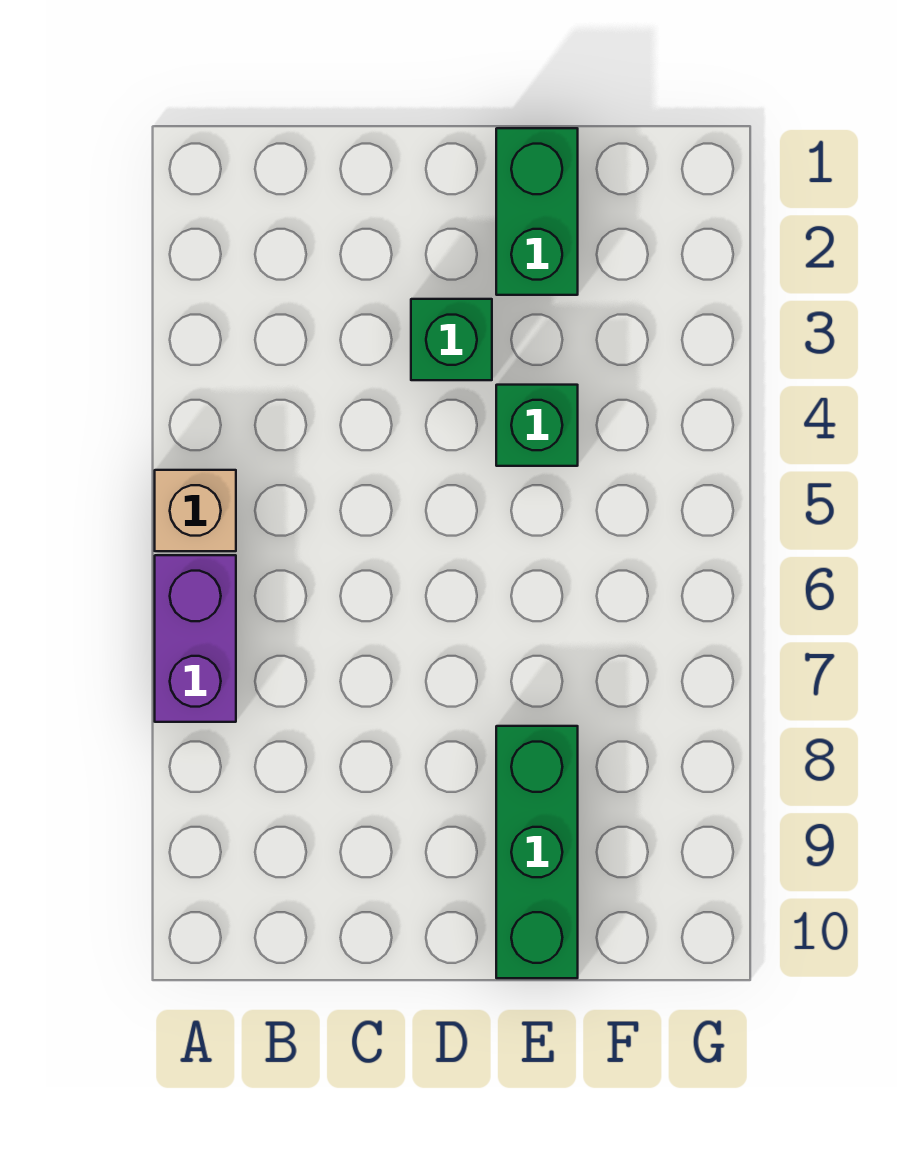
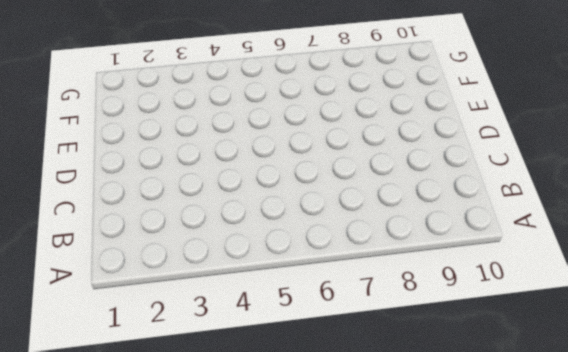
none -> tan brick A5 level 1
none -> purple brick A6:A7 level 1

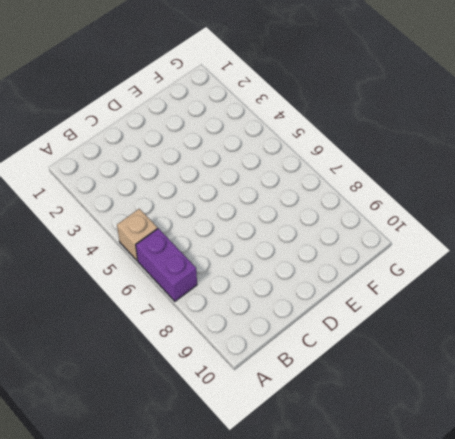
none -> green brick D3 level 1
none -> green brick E1:E2 level 1

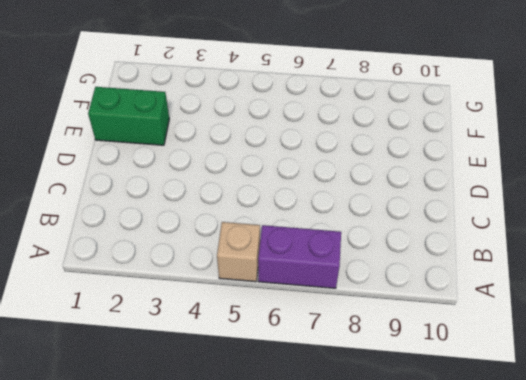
none -> green brick D3 level 1
none -> green brick E4 level 1

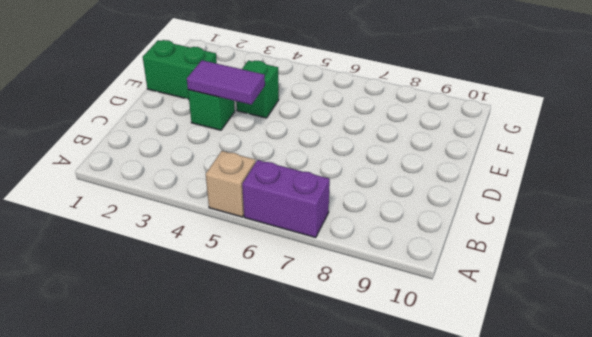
purple tile D3:D4 level 2 -> none
none -> green brick E8:E10 level 1

